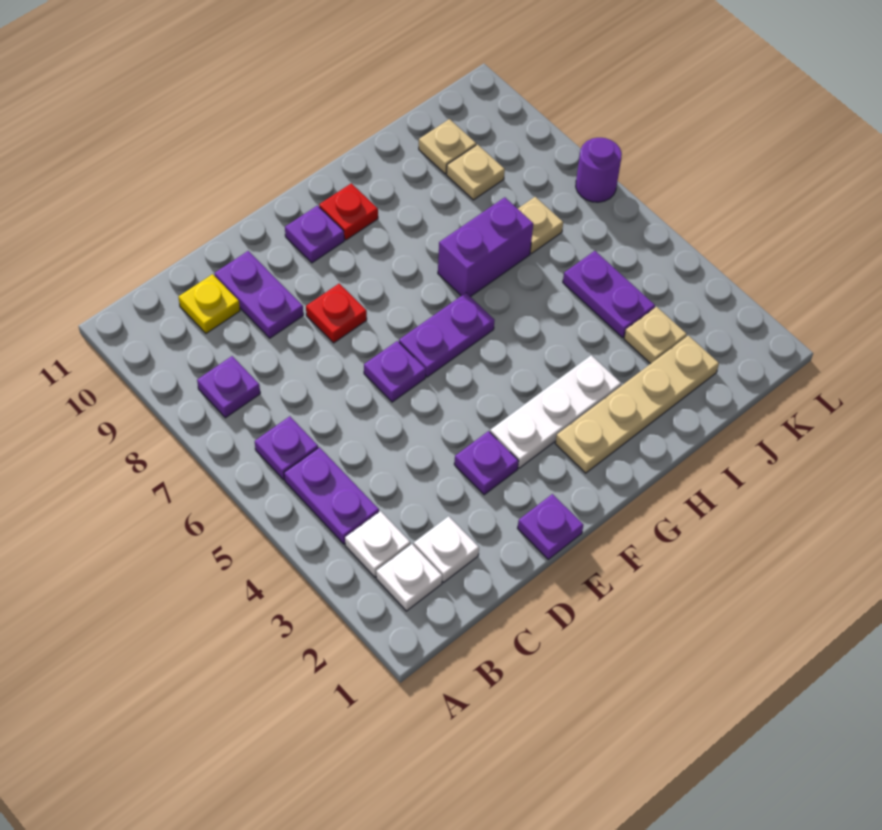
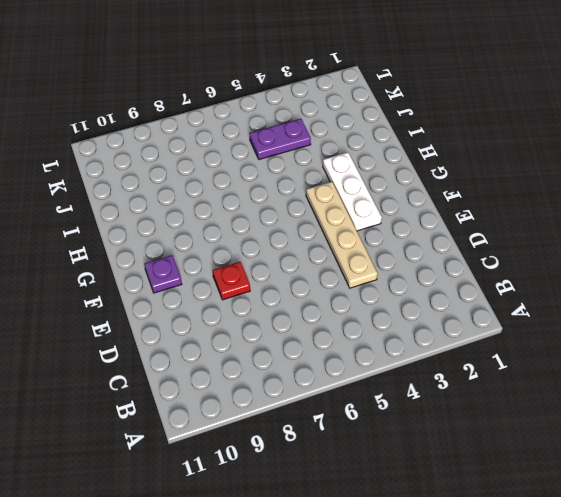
tan plate D4:G4 level 1 -> tan plate G2:J2 level 1
none -> white plate B2 level 1
none -> white plate B3 level 1
none -> purple plate B4:B5 level 1

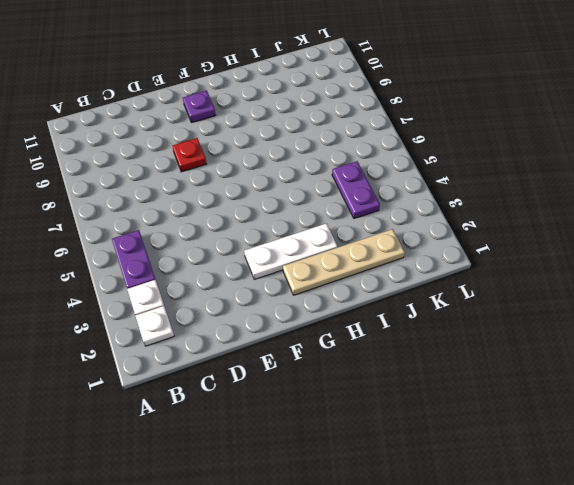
none -> purple plate B6 level 1
none -> purple plate B8 level 1
none -> white plate C2 level 1

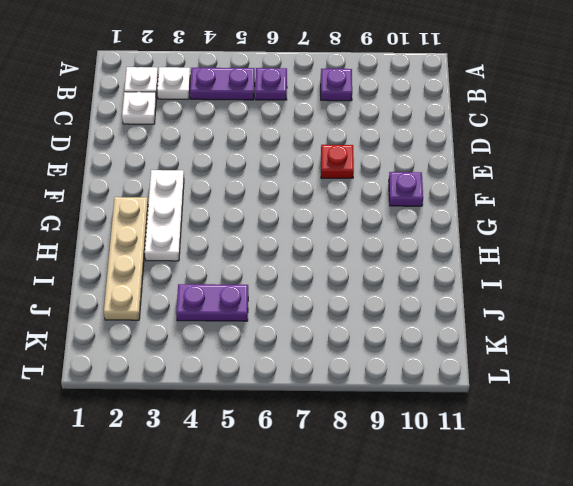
none -> yellow plate C10 level 1
none -> purple plate D9:D10 level 1
none -> purple plate E1 level 1

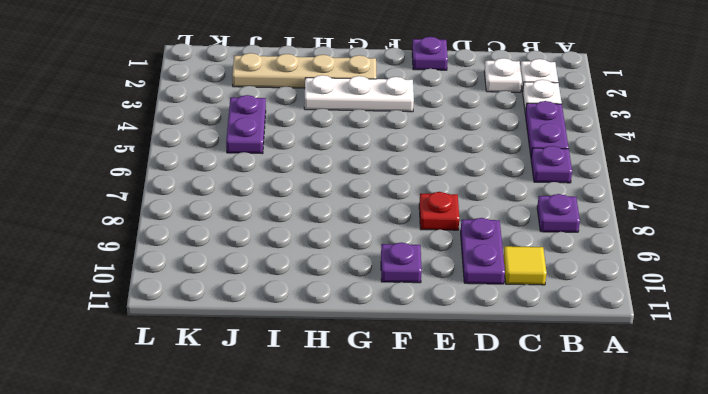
yellow tile C10 level 1 -> yellow plate C10 level 1
none -> purple plate E3 level 1
none -> purple plate E6 level 1
none -> purple plate F6:G6 level 1

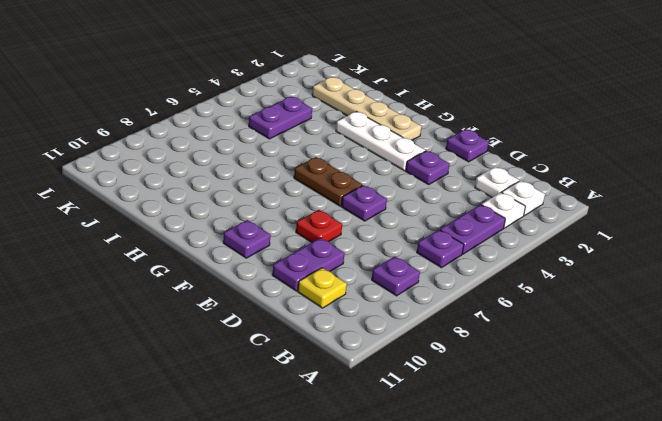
brown plate F6:G6 level 1 -> purple plate F6:G6 level 1
none -> red plate G10 level 1
none -> purple brick H7:I7 level 1
none -> tan plate J3 level 1

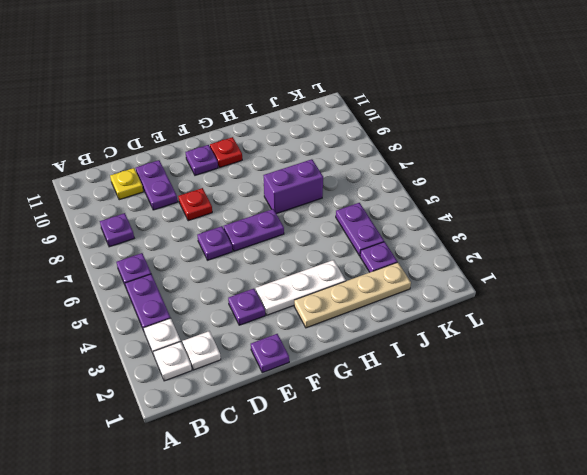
purple plate J3 level 1 -> tan plate J3 level 1
none -> tan plate J7 level 1
none -> tan plate J9 level 1
none -> tan plate J10 level 1

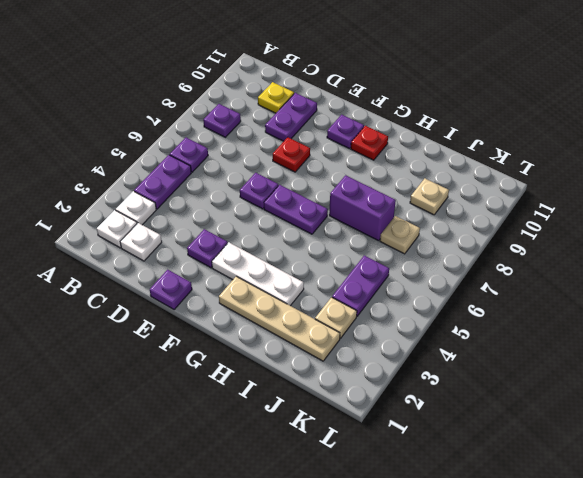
none -> tan plate J10 level 1
none -> purple round brick L7 level 1

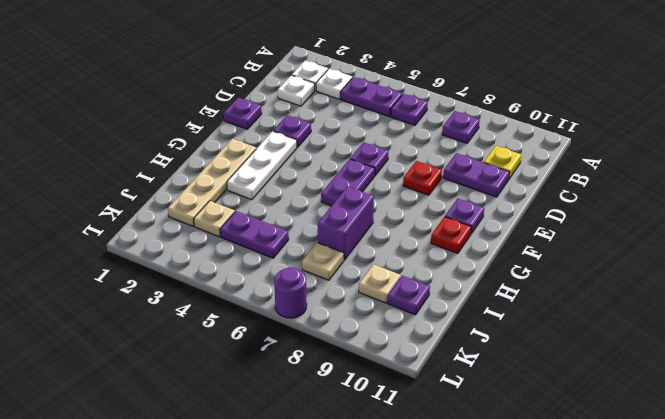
purple plate J10 level 1 -> tan plate J10 level 1

